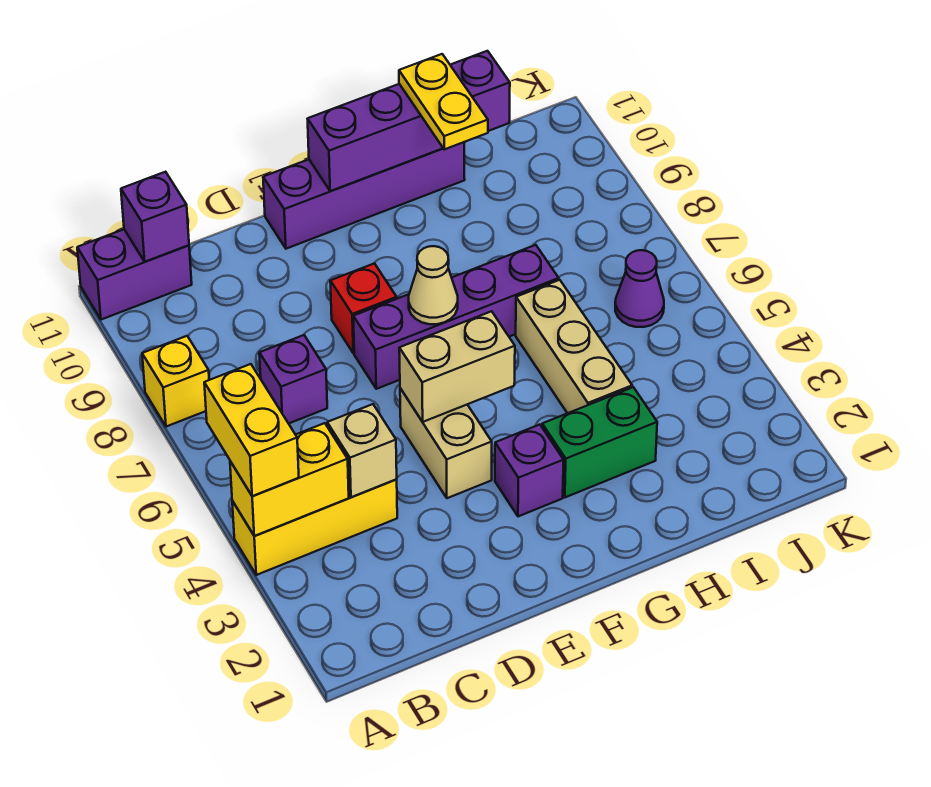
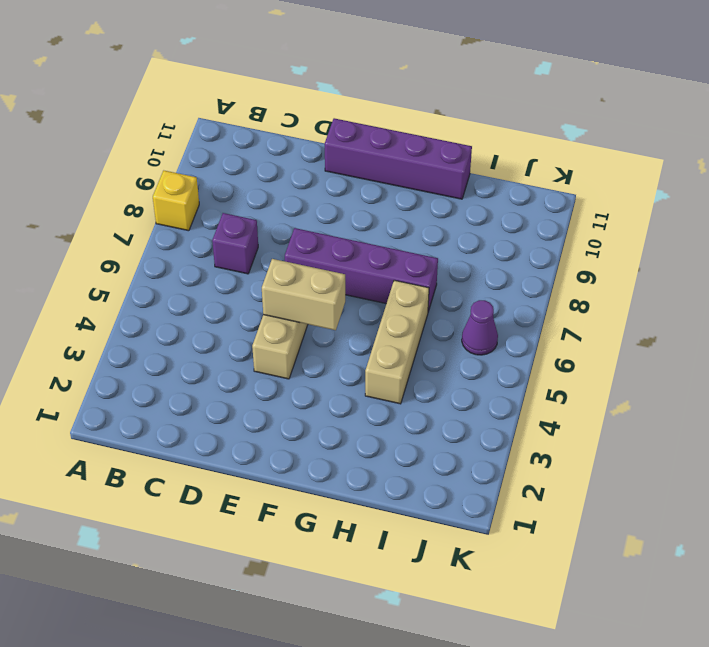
none -> yellow brick A4:C4 level 1
none -> purple brick A11:B11 level 1
none -> red brick E8 level 1

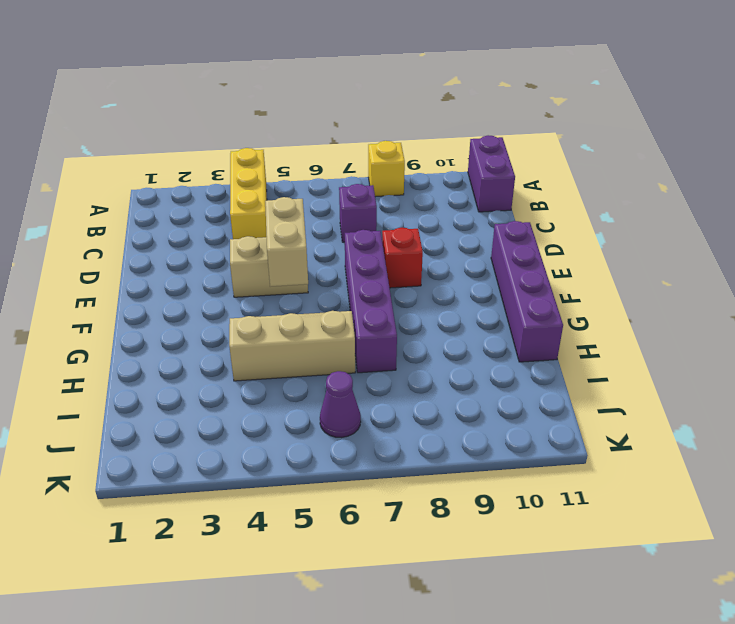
none -> purple brick F3 level 1
none -> green brick G3:H3 level 1
none -> yellow brick A4:B4 level 2

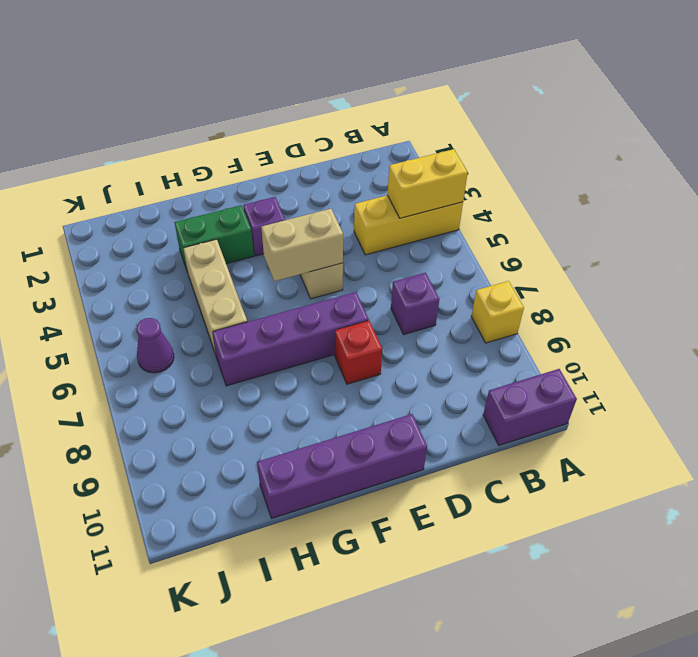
none -> purple brick B11 level 2
none -> tan brick C4 level 2
none -> tan cone F7 level 2

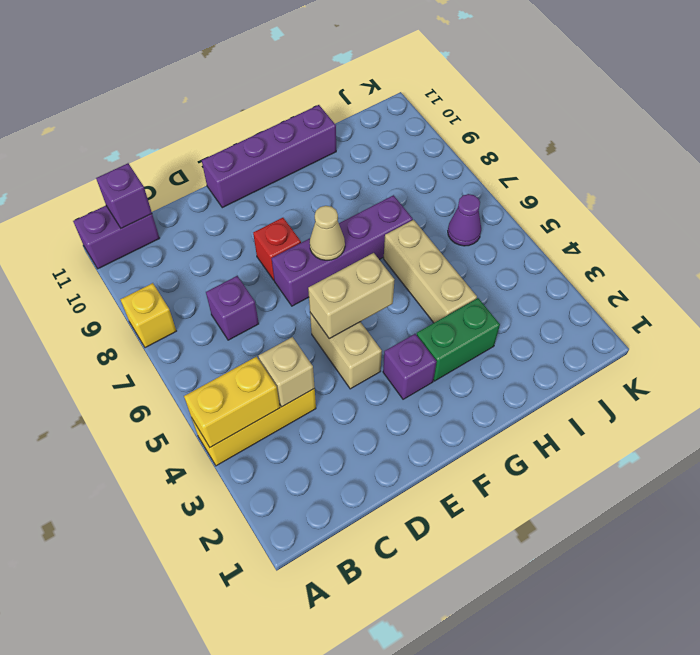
none -> purple brick F11:I11 level 2
none -> yellow brick A4:A5 level 3
none -> yellow plate H10:H11 level 3

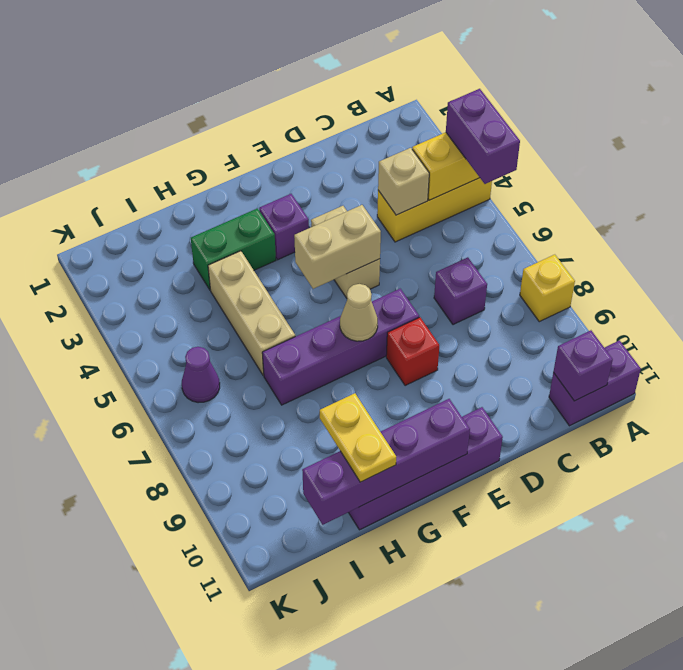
purple brick A4:A5 level 3 -> yellow brick A4:A5 level 3

